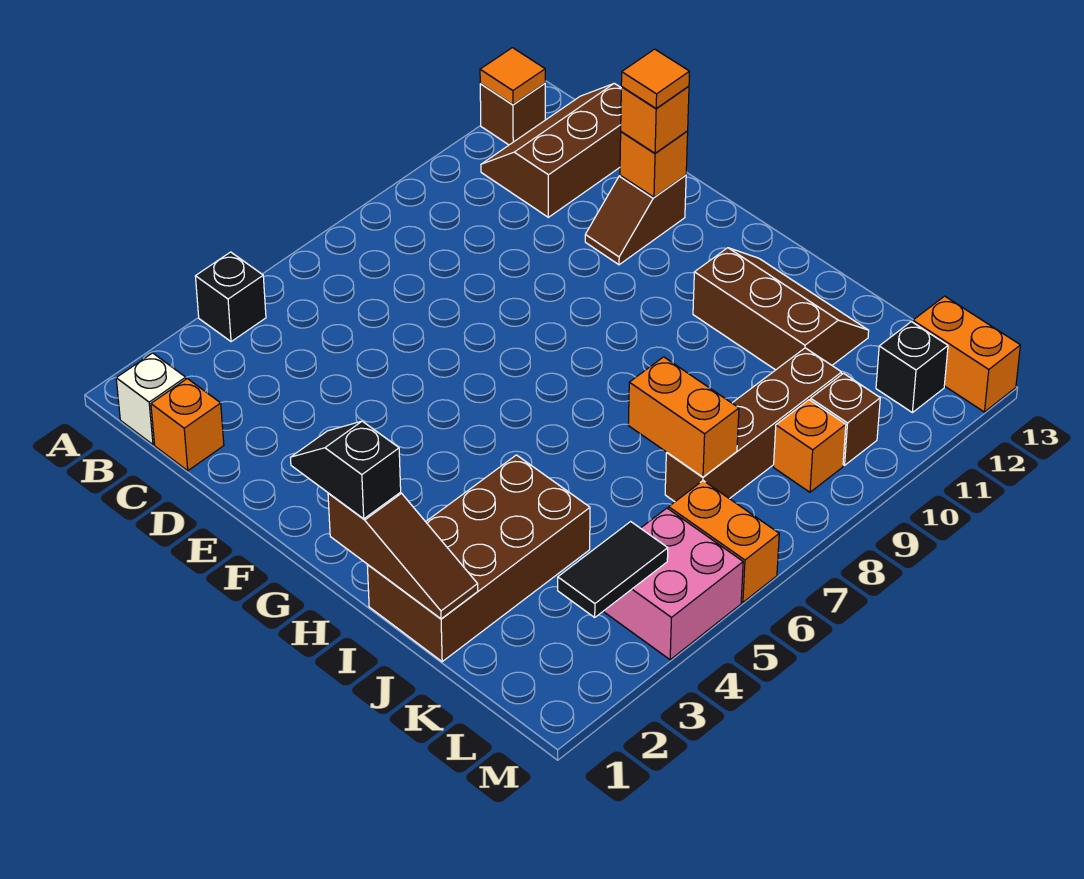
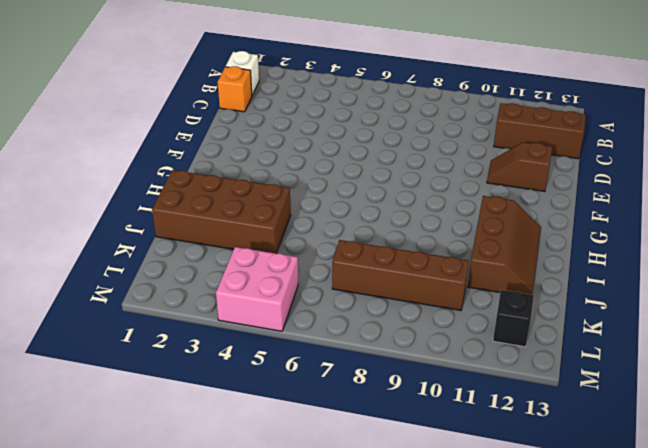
none -> black brick A4 level 1
none -> brown brick A12 level 1
none -> orange brick L6:M6 level 1

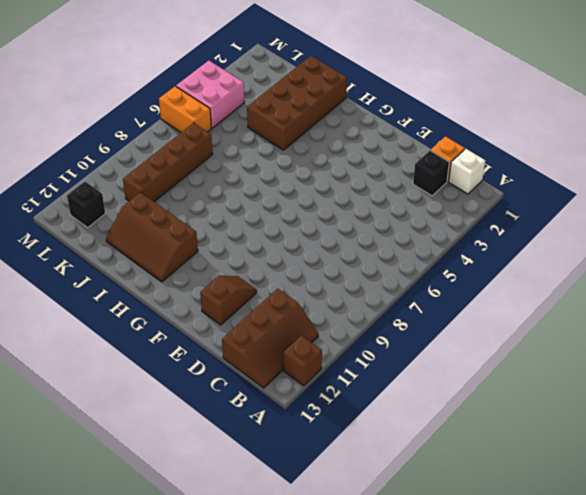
black brick C2 level 1 -> black brick A4 level 1
none -> orange brick L9 level 1
none -> brown brick L10 level 1
none -> orange brick L13:M13 level 1

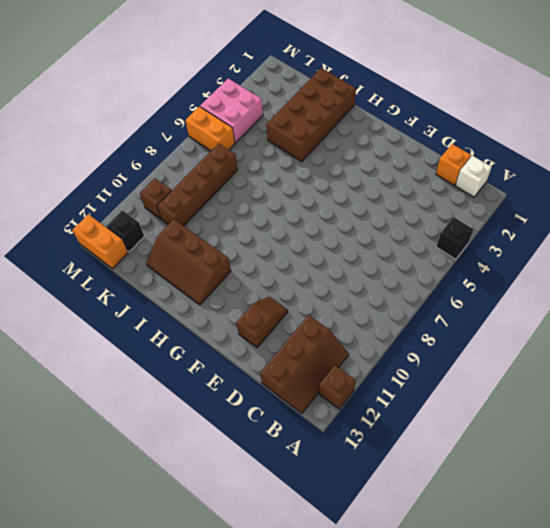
none -> orange brick L9 level 1
none -> orange tile A12 level 2
none -> orange brick E12 level 2

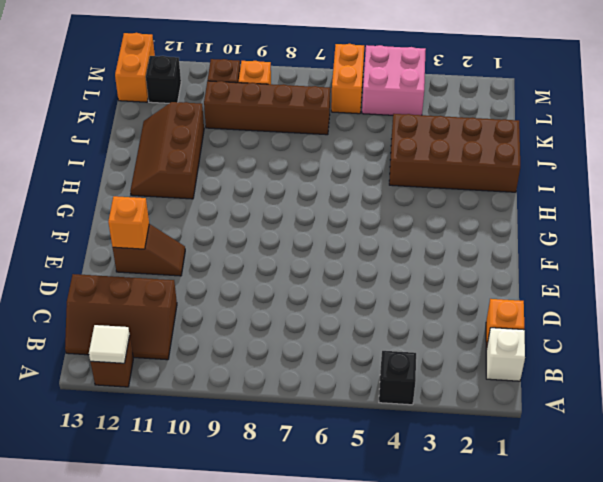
white tile A12 level 2 -> orange tile A12 level 2
none -> brown slope H1:J1 level 2 top H
none -> orange brick J7:K7 level 2
none -> black tile L3:L4 level 2

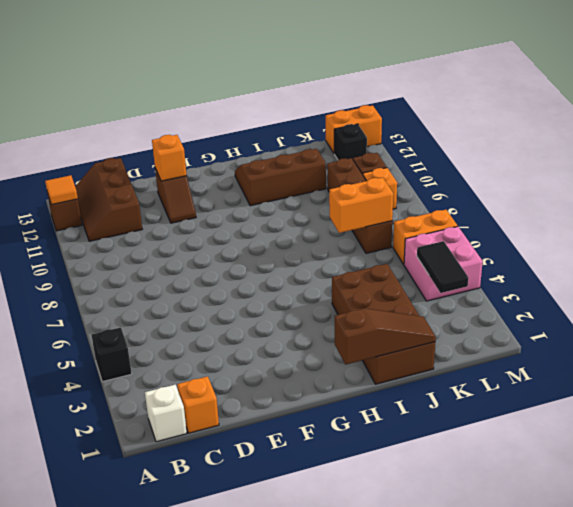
none -> orange brick E12 level 3
none -> black slope G1:H1 level 3 top H
none -> orange tile E12 level 4

